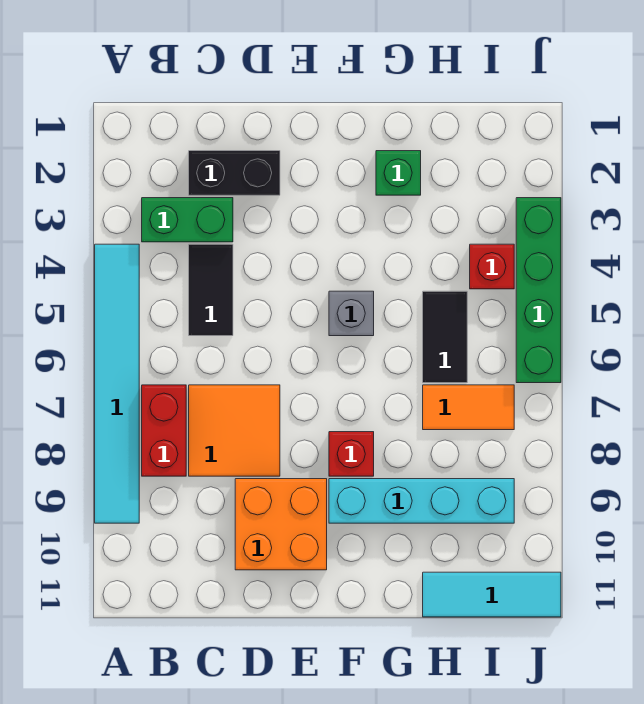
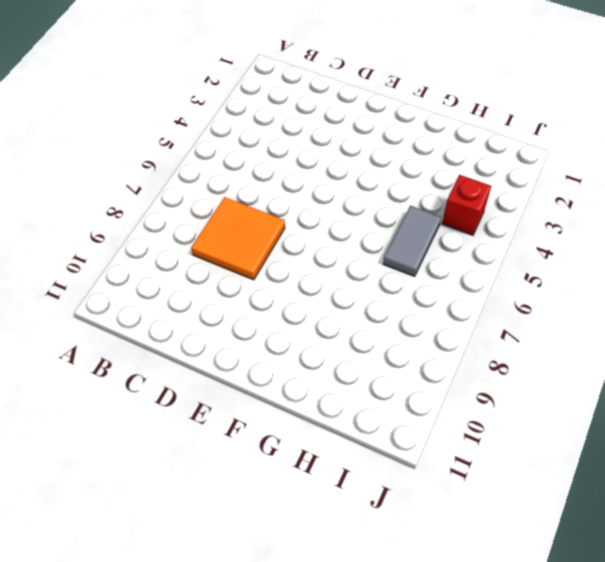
grey tile H5:H6 level 1 -> black tile H5:H6 level 1
none -> cyan tile A4:A9 level 1
none -> green brick B3:C3 level 1
none -> red brick B7:B8 level 1

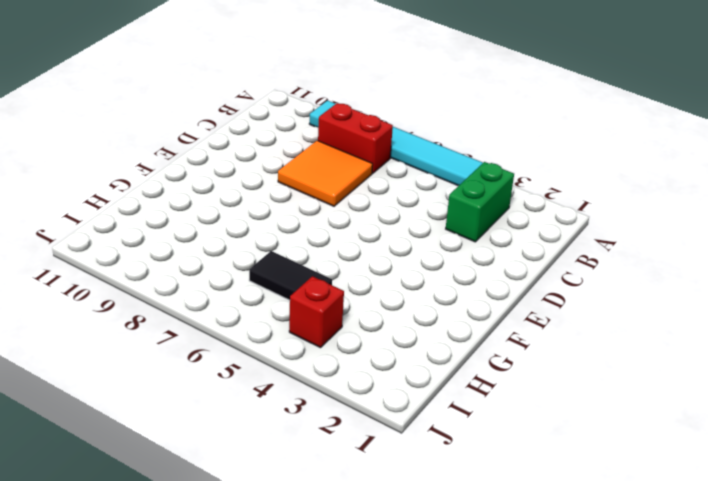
none -> black brick C2:D2 level 1
none -> black tile C4:C5 level 1
none -> orange brick D9:E10 level 1

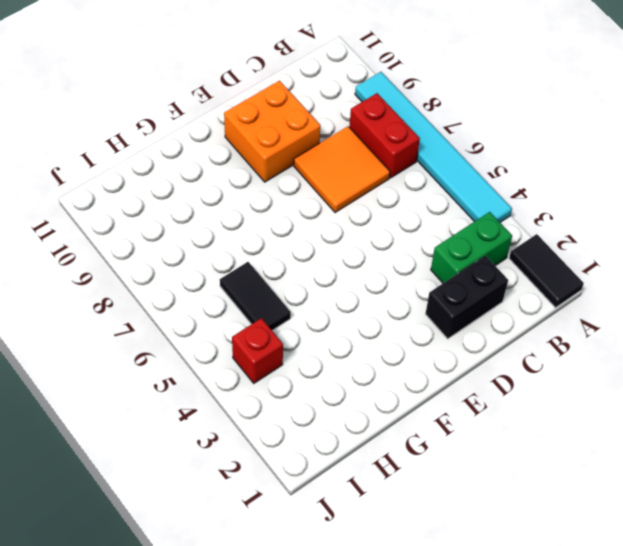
black tile A1:A2 level 1 -> black tile C4:C5 level 1
none -> grey brick F5 level 1
none -> red brick F8 level 1
none -> cyan brick F9:I9 level 1

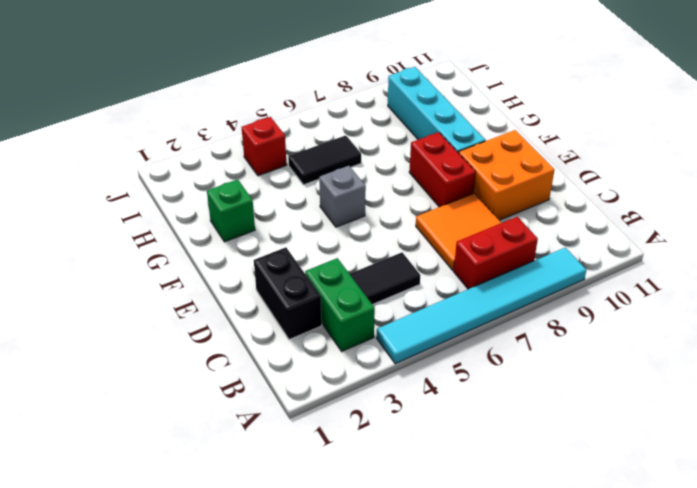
red brick E8:F8 level 1 -> red brick F8 level 1
none -> orange tile H7:I7 level 1
none -> cyan tile H11:J11 level 1
none -> green brick J3:J6 level 1

